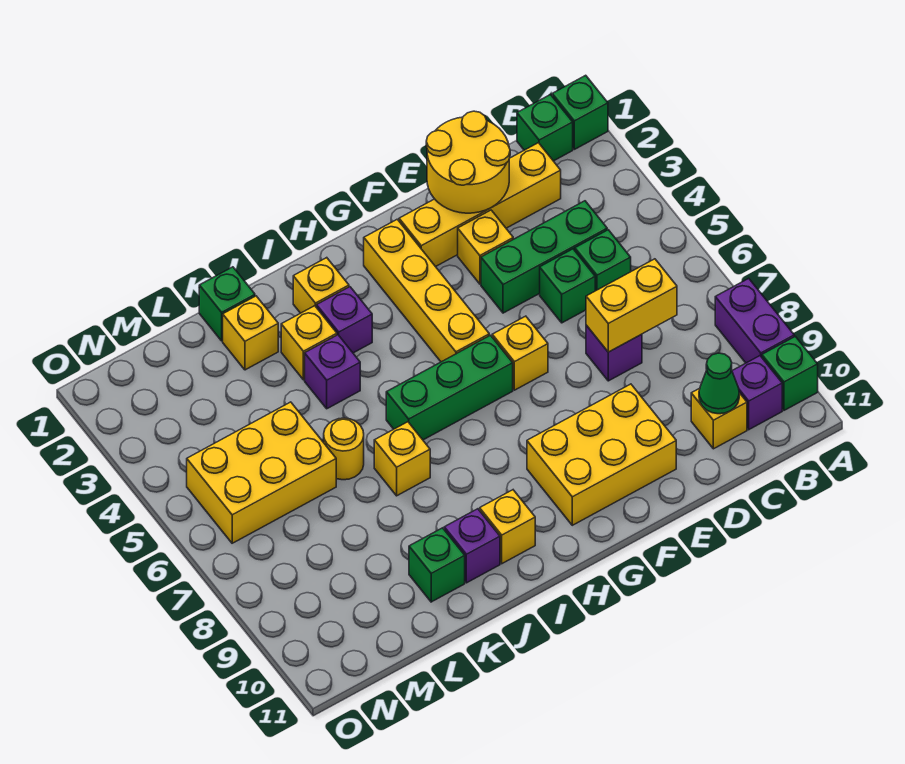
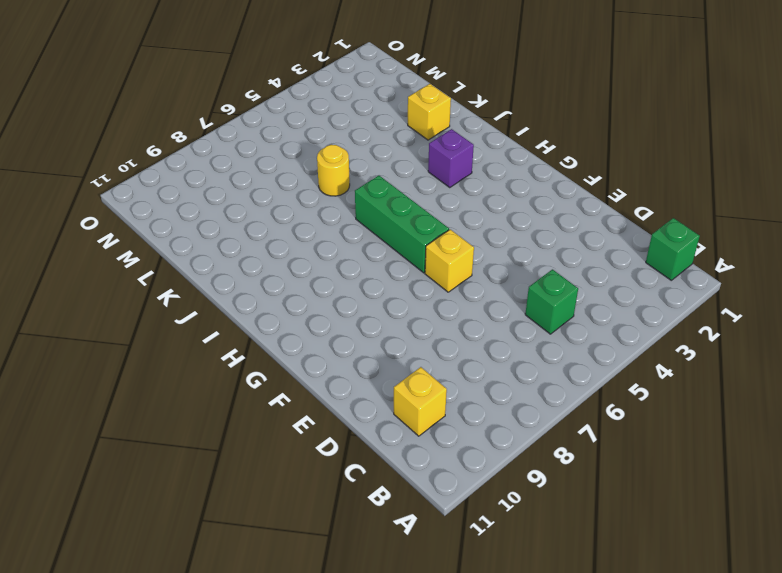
none -> green brick A1 level 1
none -> purple brick A8:A9 level 1
none -> green brick A10 level 1
none -> purple brick B10 level 1

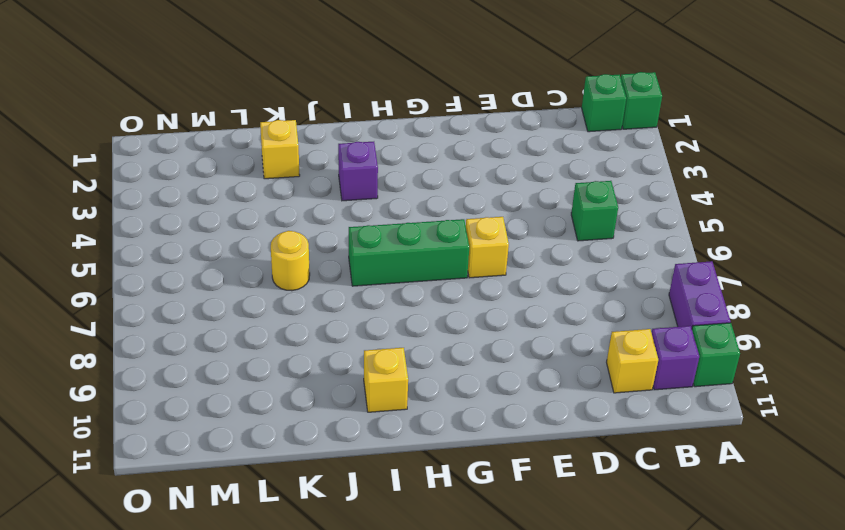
none -> yellow brick C2:F2 level 1
none -> green brick C4:E4 level 1
none -> green brick D5 level 1
none -> purple brick D7 level 1

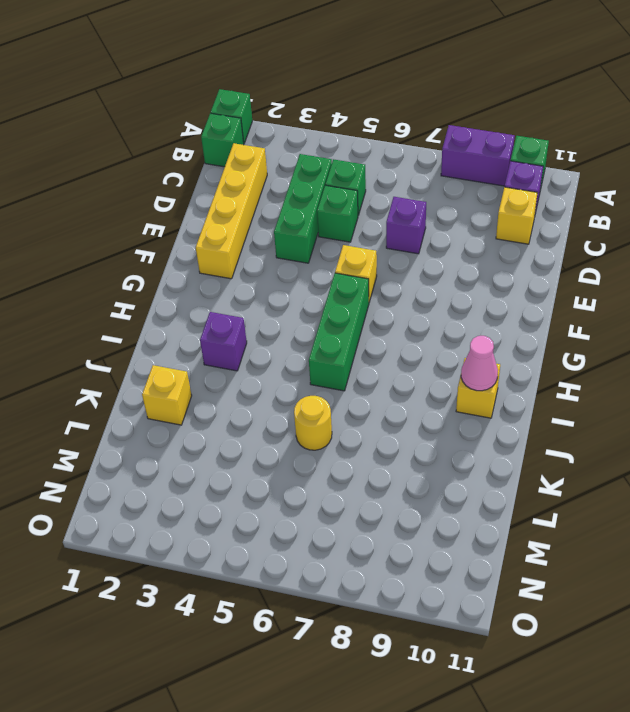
pink cone I10 level 2 -> none
none -> yellow brick E3 level 1
none -> yellow brick E9:G10 level 1
none -> yellow brick G2:G5 level 1
none -> yellow brick I2 level 1

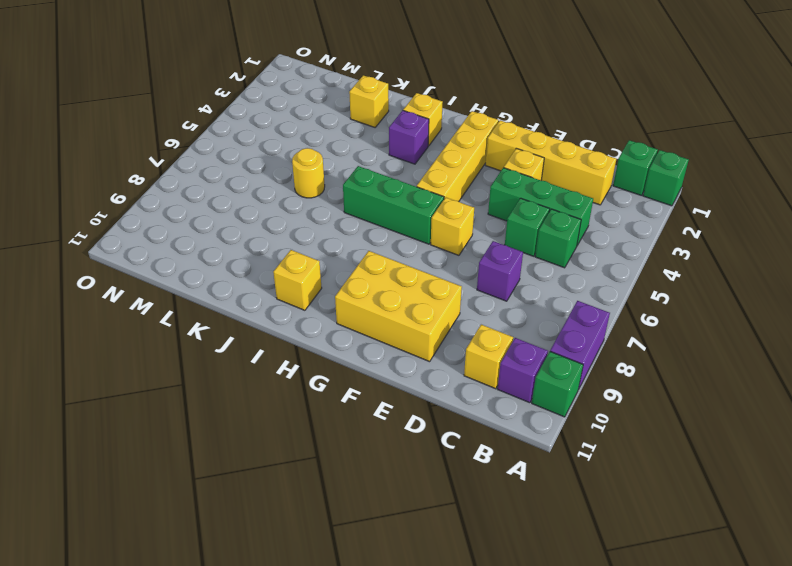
none -> yellow brick J3 level 1
none -> purple brick J4 level 1
none -> yellow brick J7 level 1
none -> purple brick J10 level 1

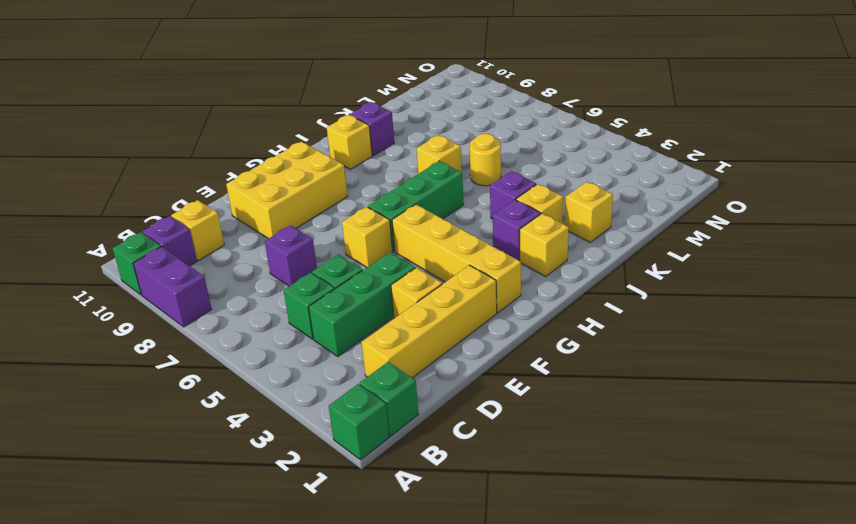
none -> green brick K1 level 1
none -> green brick K10 level 1
none -> yellow brick L5:N6 level 1
none -> yellow brick C7:D7 level 2

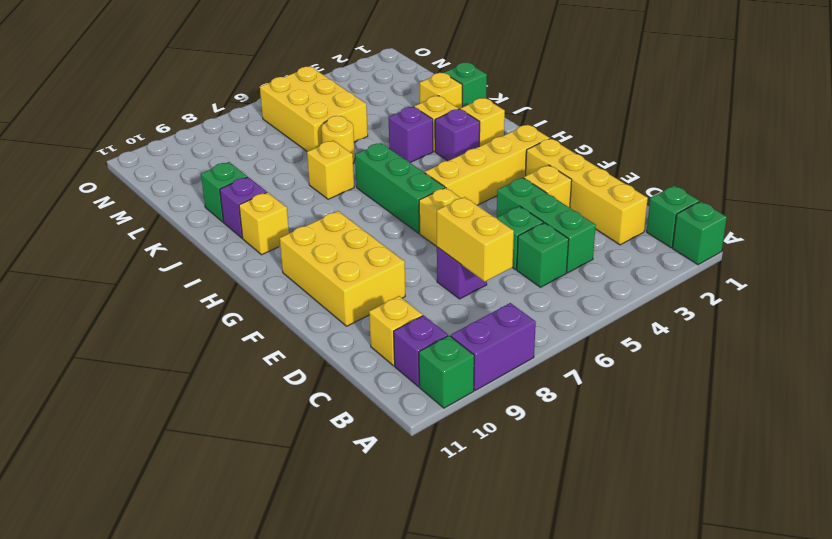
none -> green cone C10 level 2
none -> yellow round brick D1:E2 level 2

